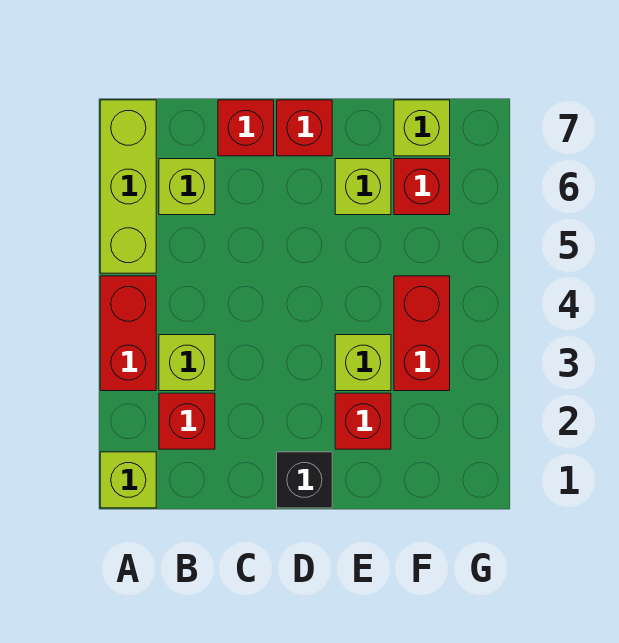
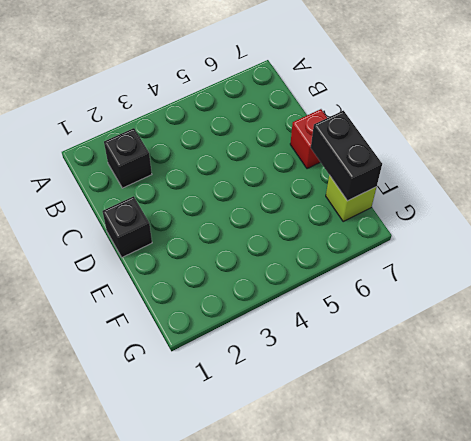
black brick B2 level 1 -> red brick B2 level 1
black brick E7:F7 level 2 -> none
none -> lime brick A1 level 1
none -> red brick A3:A4 level 1
none -> lime brick A5:A7 level 1

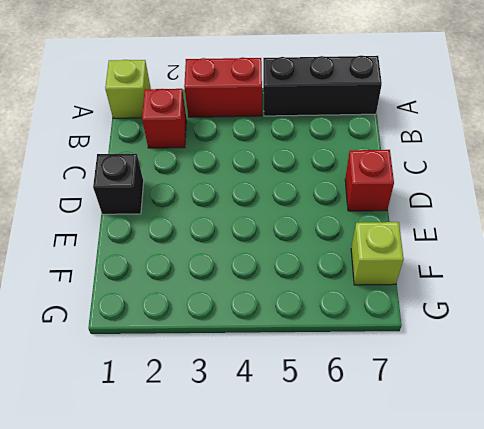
black brick A5:A7 level 1 -> lime brick A5:A7 level 1
none -> lime brick B3 level 1
none -> lime brick B6 level 1
none -> red brick C7 level 1

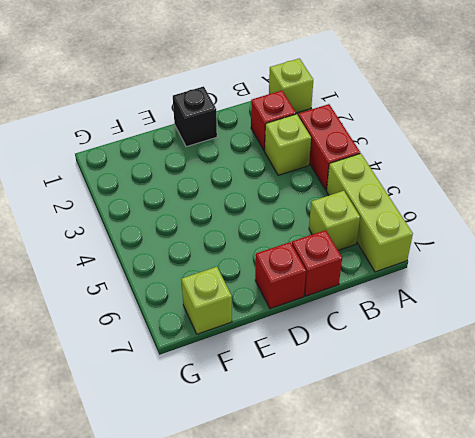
none -> red brick E2 level 1
none -> lime brick E3 level 1
none -> lime brick E6 level 1

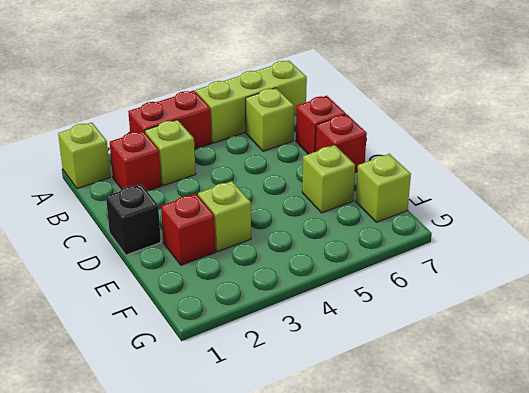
none -> red brick F3:F4 level 1
none -> red brick F6 level 1

